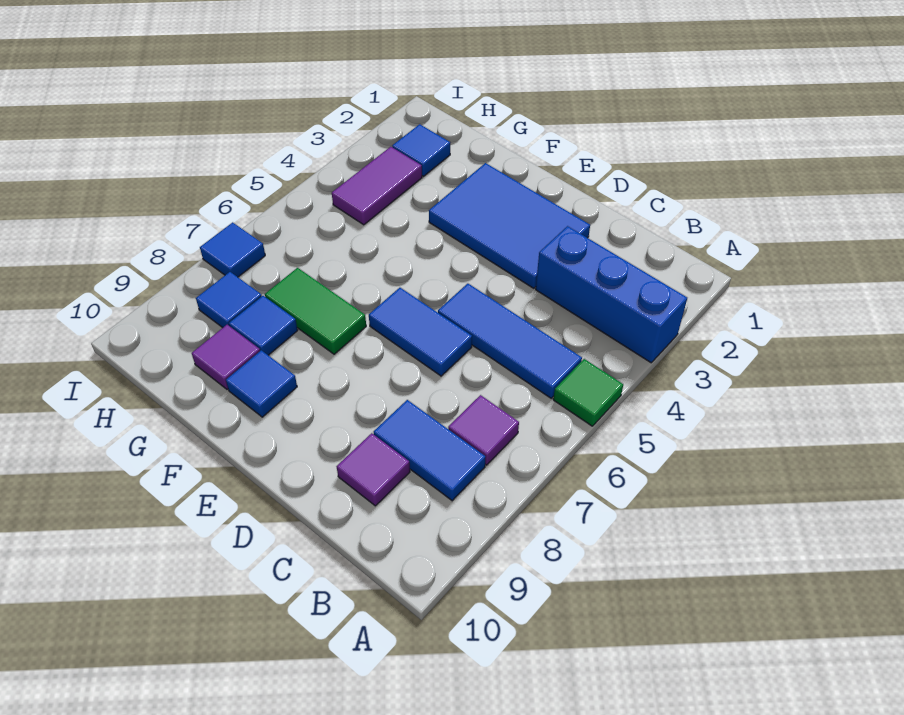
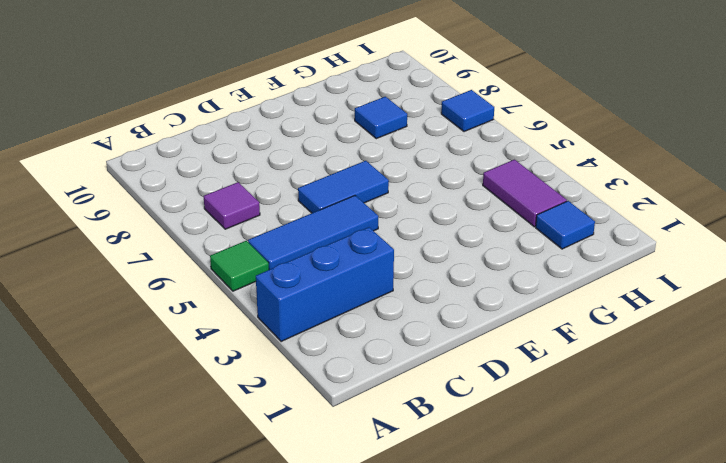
none -> blue tile B8:C8 level 1
none -> purple tile C9 level 1
none -> blue tile D2:F3 level 1

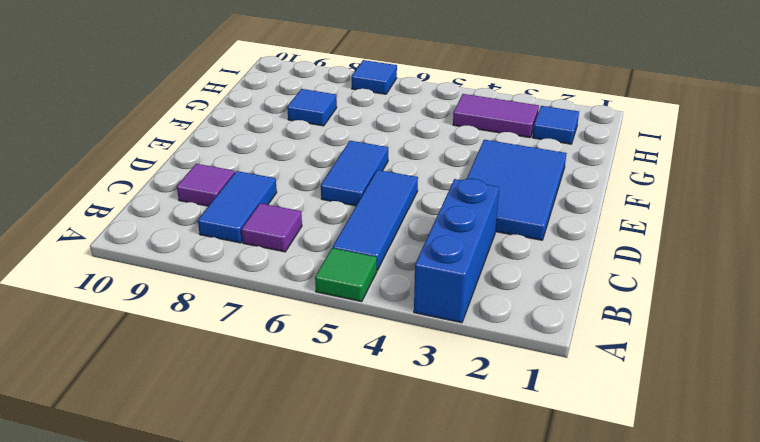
none -> green tile F7:G7 level 1
none -> blue tile F9 level 1
none -> purple tile G9 level 1

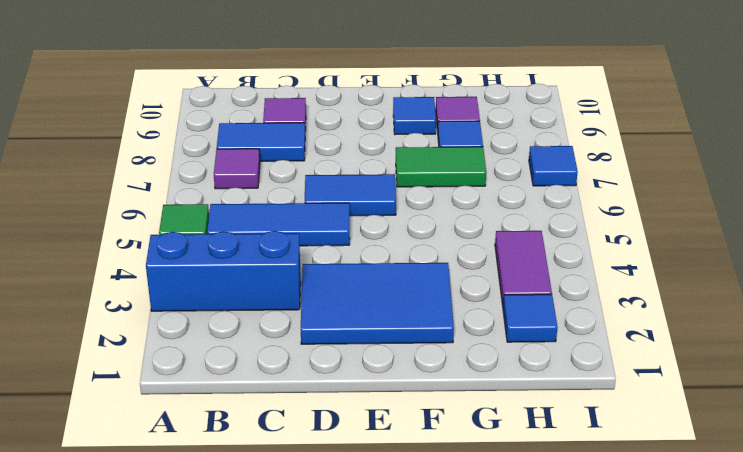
none -> blue tile H8 level 1

